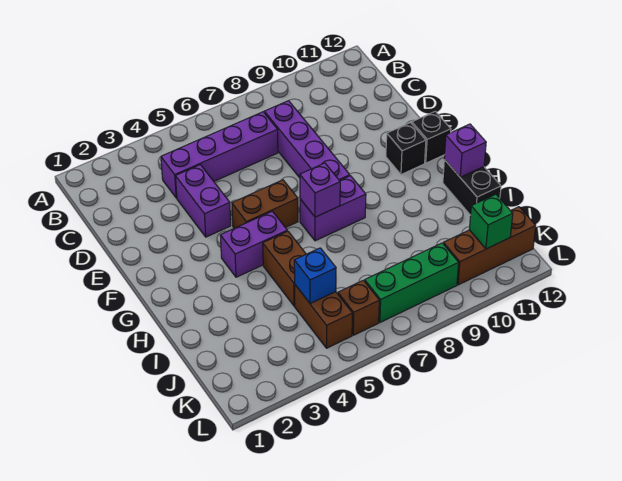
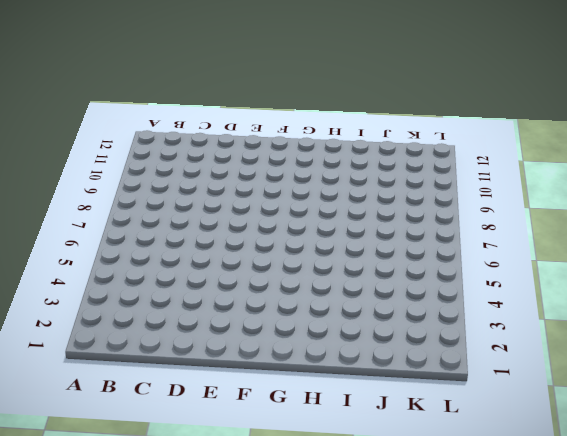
none -> purple brick C4:C7 level 1
none -> purple brick C8:F8 level 1
none -> purple brick D4:E4 level 1

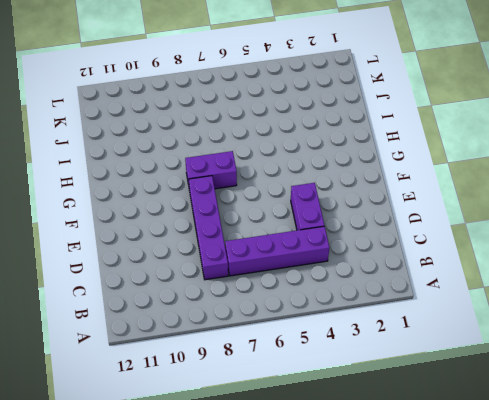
none -> brown brick F5:F6 level 1
none -> black brick F11 level 1
none -> black brick F12 level 1

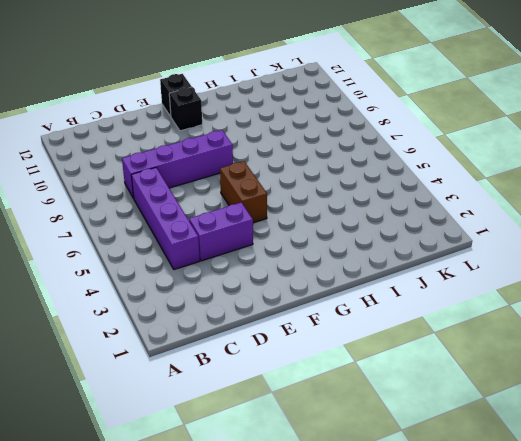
none -> purple brick G4:G5 level 1
none -> purple brick G7:G8 level 1
none -> brown brick H5:I5 level 1

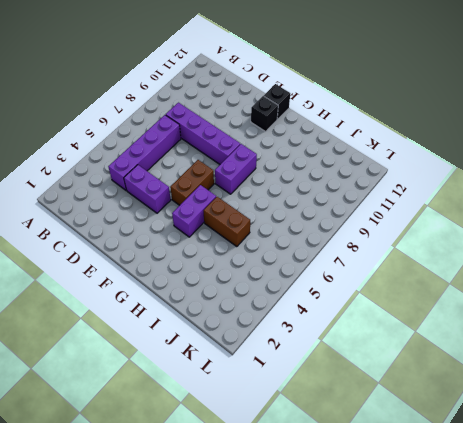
none -> black brick H12:I12 level 1
none -> brown brick J5:K5 level 1
none -> brown brick K6 level 1

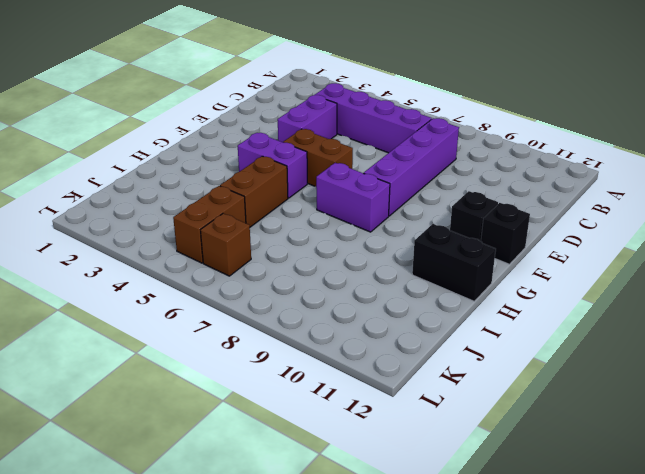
black brick H11:H12 level 1 -> black brick H12:I12 level 1
none -> green brick K7:K9 level 1
none -> brown brick K10:K12 level 1
none -> purple brick G7 level 2

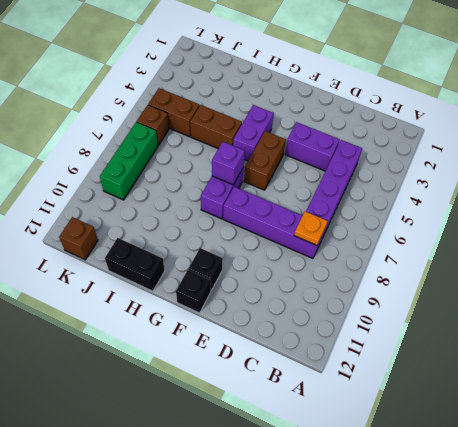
orange plate C8 level 2 -> none
brown brick K12 level 1 -> brown brick K10:K12 level 1
none -> purple brick H12 level 2
none -> blue brick J5 level 2
none -> green brick K11 level 2

